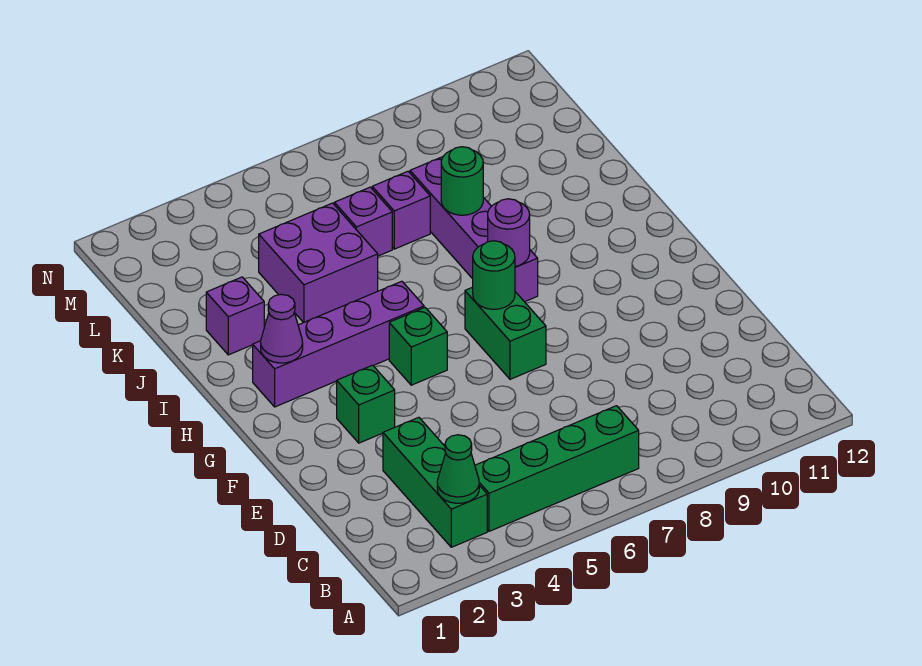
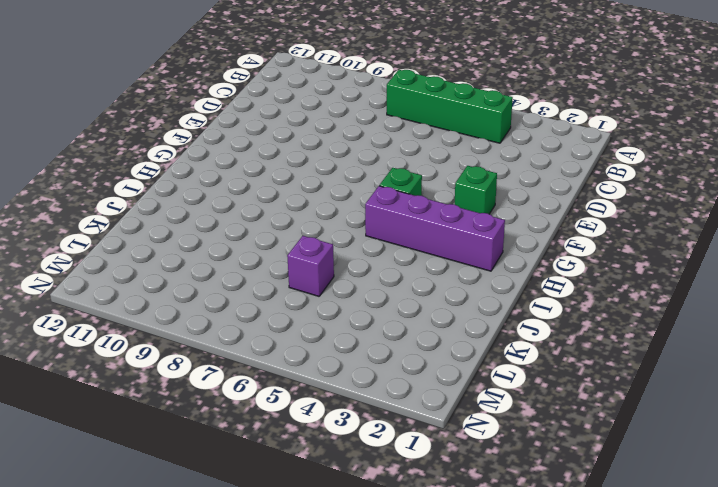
none -> green brick B3:D3 level 1
none -> green brick F7:G7 level 1
none -> purple brick H8:K8 level 1

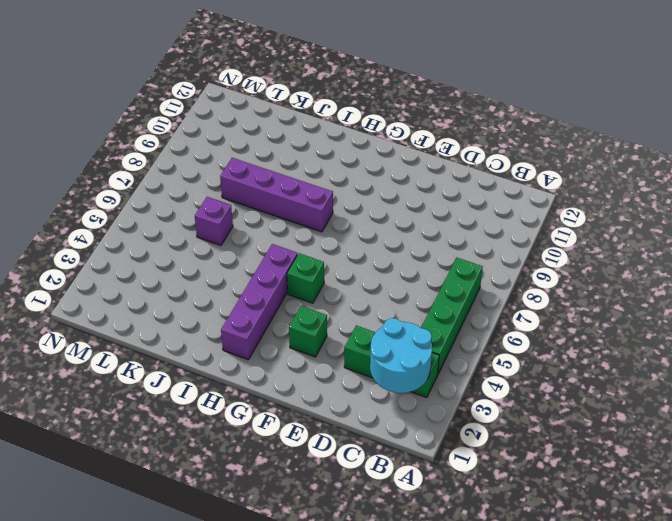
cyan round brick B2:C3 level 2 -> green cone B3 level 2
none -> green brick F7:G7 level 1
none -> purple brick J2 level 1
none -> purple brick J4:K5 level 1

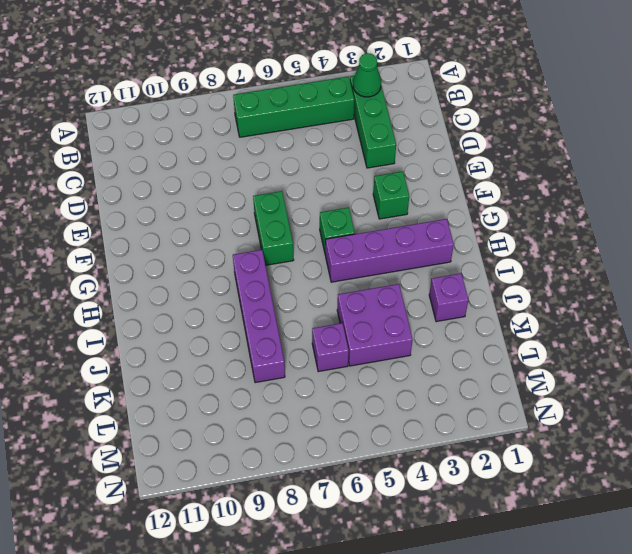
none -> purple brick K7 level 1
none -> green round brick G7 level 2
none -> purple cone H2 level 2

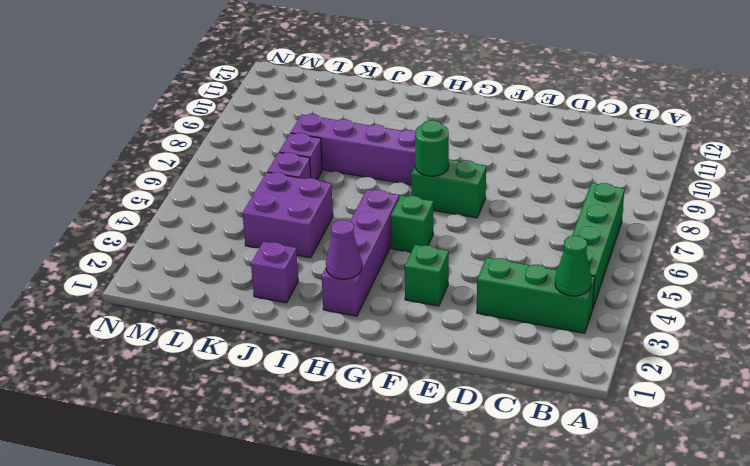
none -> purple round brick H8 level 2
none -> green round brick J8 level 2

